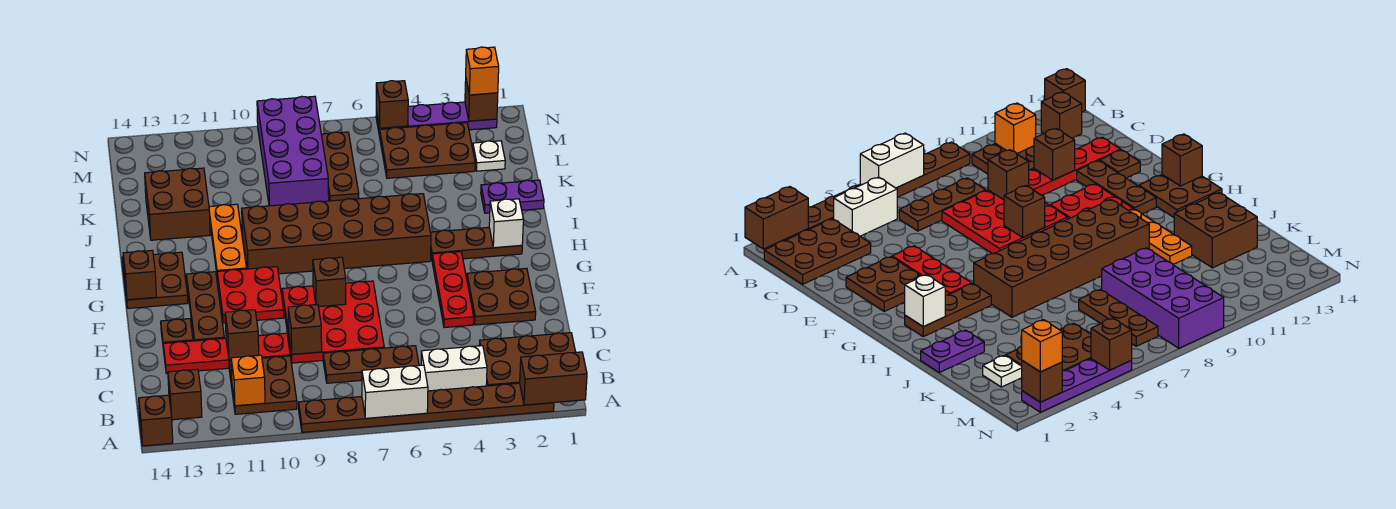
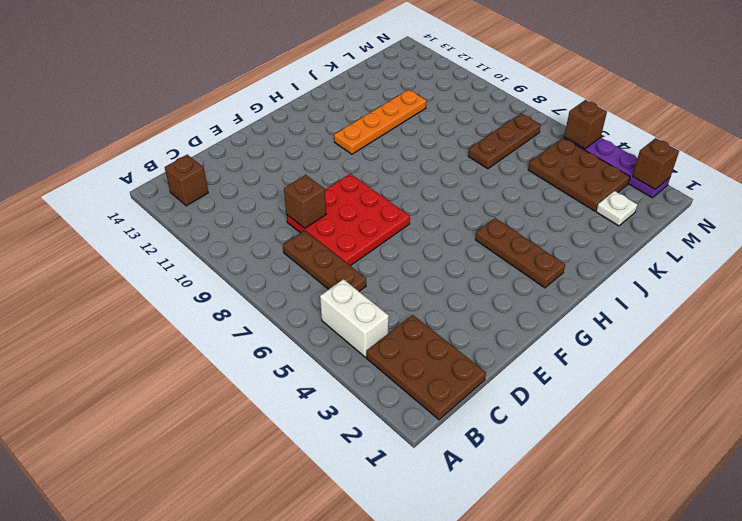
orange plate H11:K11 level 1 -> orange plate H11:J11 level 1
none -> brown plate A2:A9 level 1
none -> brown brick A14 level 1
none -> brown plate B10:C11 level 1
none -> red plate D10:D13 level 1

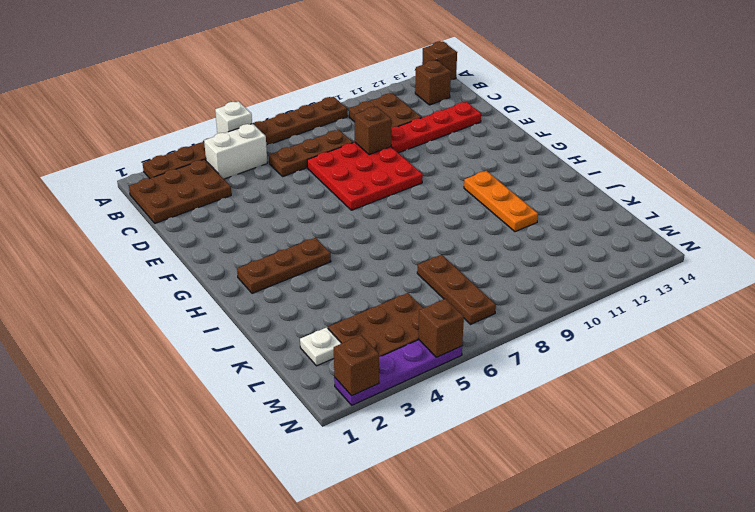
white brick A5 level 2 -> white brick H2 level 2
none -> brown plate E2:F3 level 1
none -> red plate E4:G4 level 1
none -> brown plate E12:G12 level 1
none -> brown plate E13 level 1

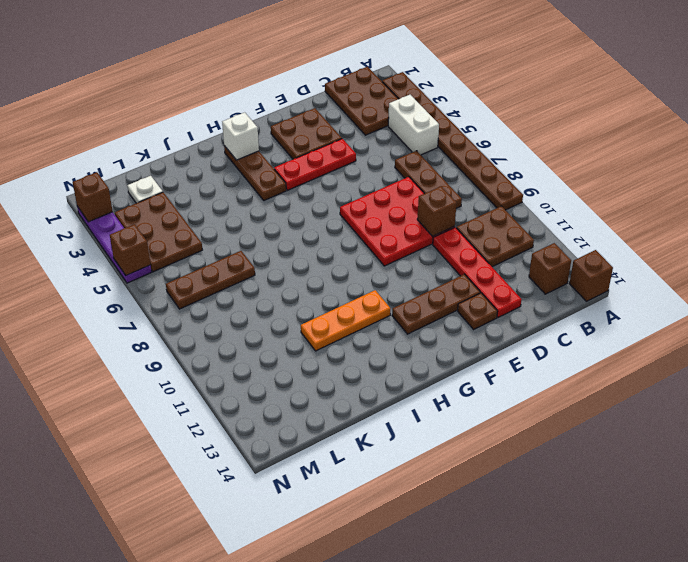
none -> red plate F10:G11 level 1
none -> brown plate G13:H14 level 1
none -> brown brick H5:I10 level 1
none -> purple plate J1:J2 level 1

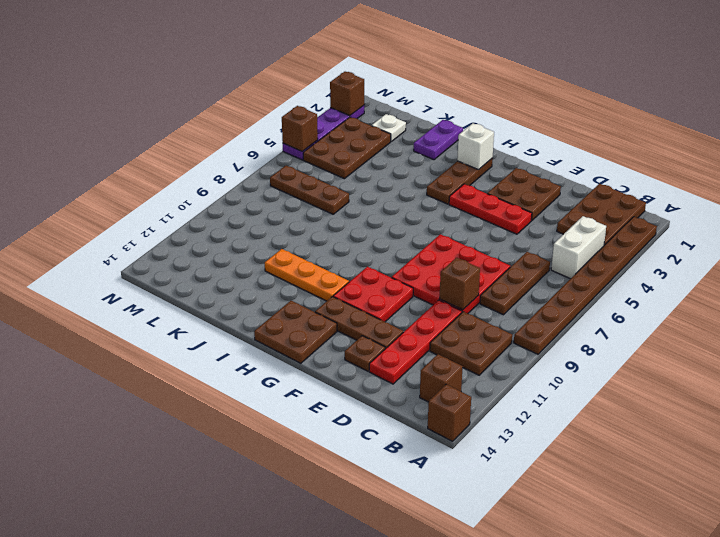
none -> brown brick H5:I10 level 1
none -> brown brick J12:K13 level 1
none -> purple brick K8:N9 level 1
none -> brown brick A1:A2 level 2

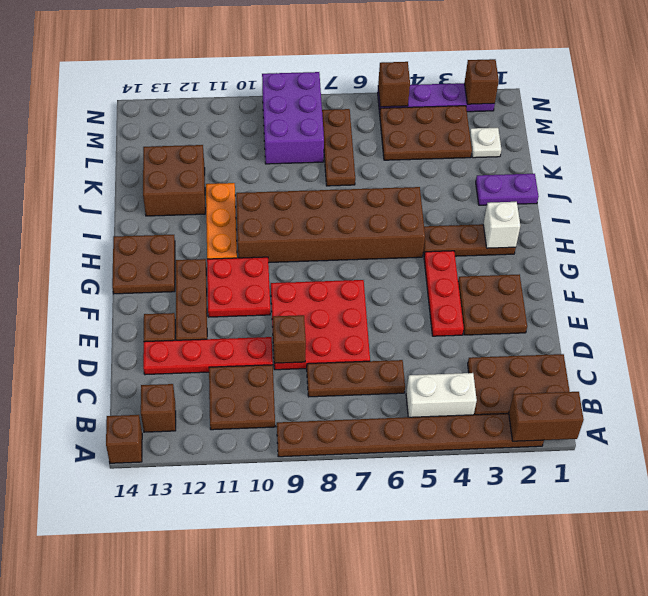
purple brick L8:N9 level 1 -> purple brick K8:N9 level 1
none -> white brick A6:A7 level 2
none -> orange brick B11 level 2
none -> brown brick D11 level 2
none -> brown brick F8 level 2

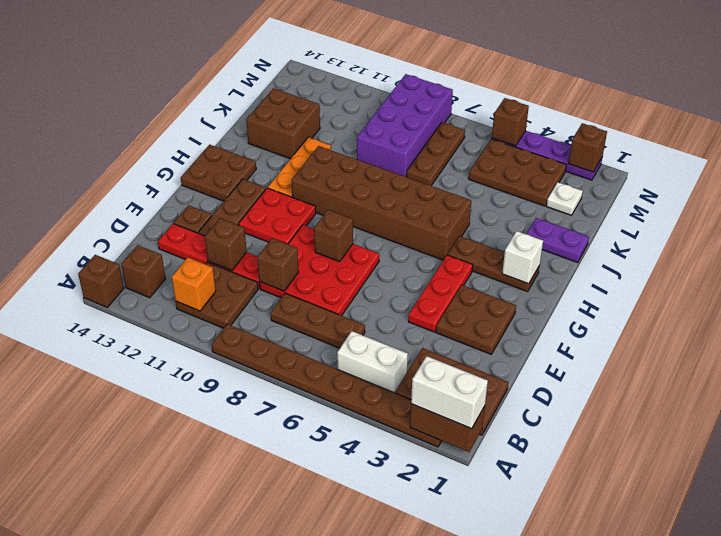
white brick A1:A2 level 3 -> white brick A6:A7 level 2
none -> brown brick G14 level 2
none -> orange brick N2 level 3

